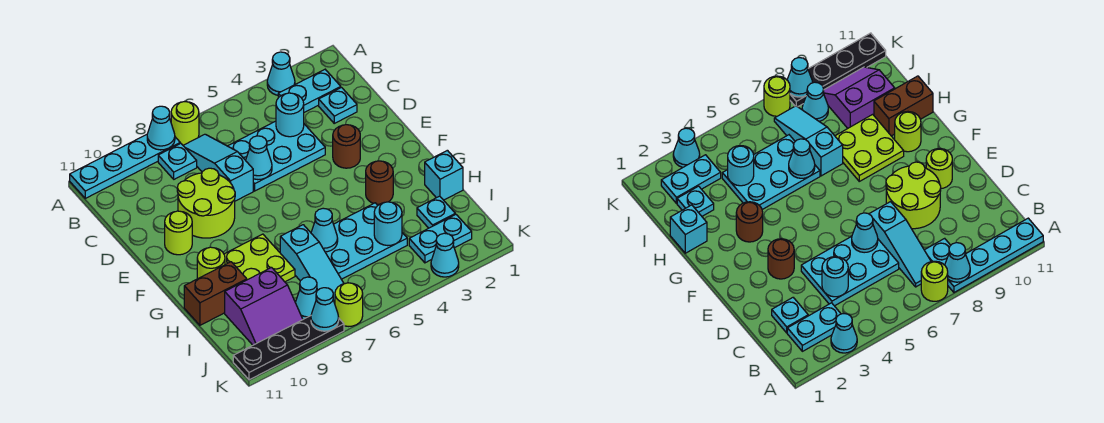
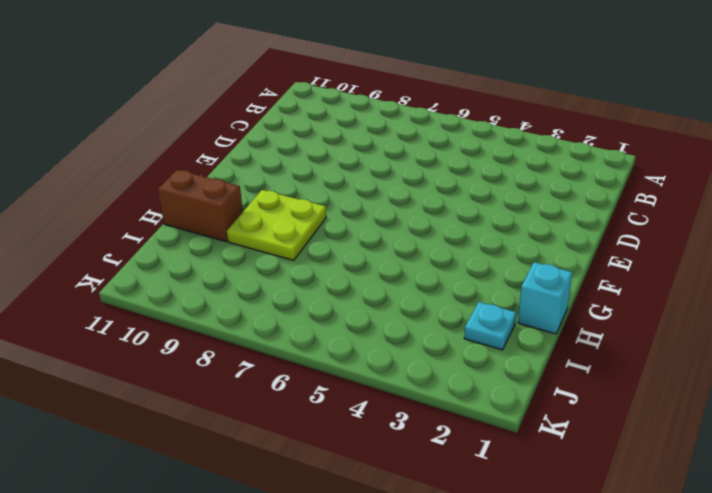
none -> cyan cone A3 level 1
none -> lime round brick A7 level 1
none -> cyan plate A8:A11 level 1
none -> cyan plate B2:B3 level 1

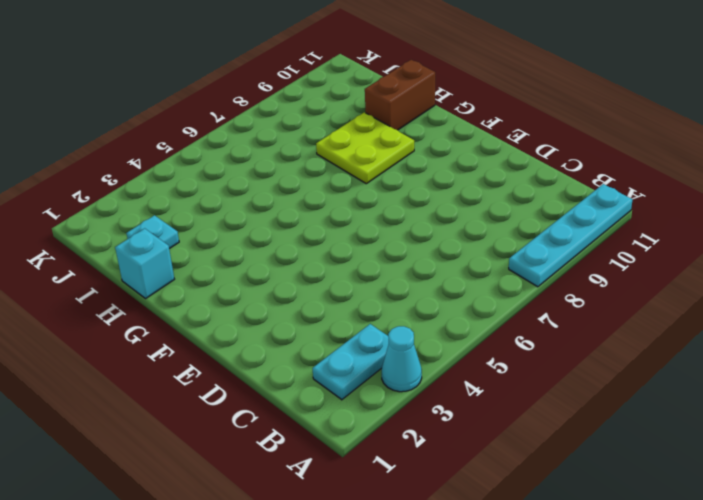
none -> lime round brick A7 level 1
none -> cyan slope B7:D7 level 1 top D
none -> cyan plate B8 level 1
none -> cyan plate C2 level 1

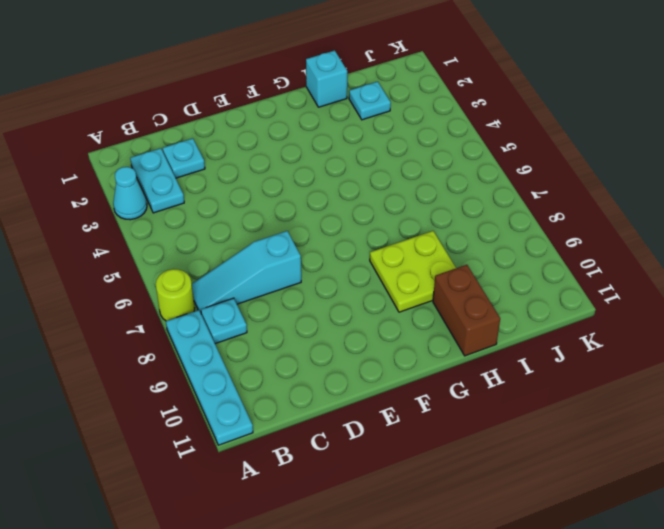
none -> cyan plate C4:D6 level 1
none -> lime round brick D8:E9 level 1
none -> brown round brick E3 level 1
none -> lime round brick E10 level 1

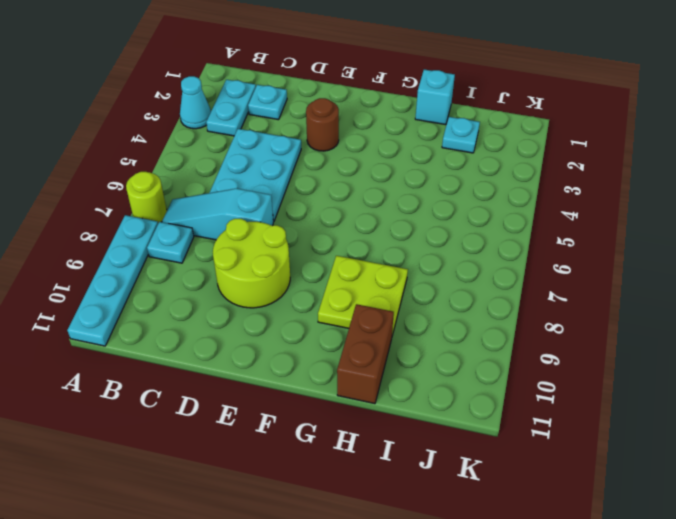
none -> lime round brick E10 level 1
none -> brown round brick G3 level 1
none -> lime round brick G10 level 1
none -> cyan plate H4:I6 level 1

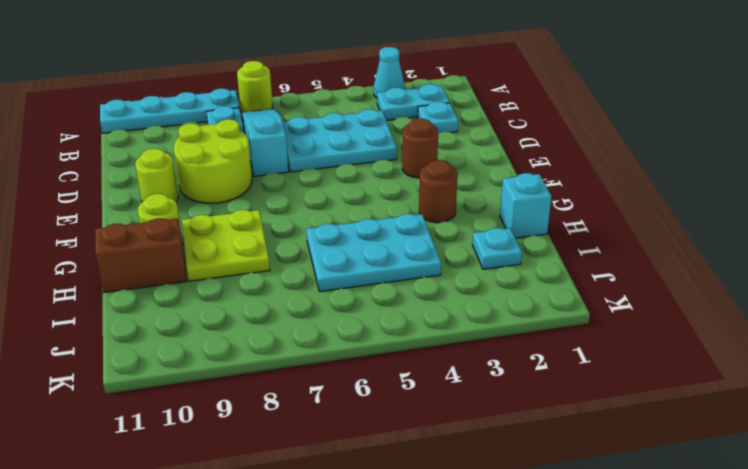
none -> cyan slope H7:J7 level 1 top H
none -> purple slope I9:J10 level 1 top I
none -> cyan plate J2:J3 level 1
none -> cyan cone J8 level 1

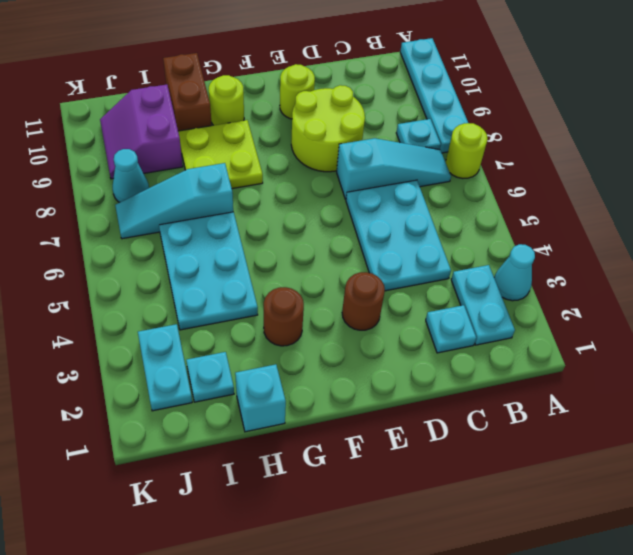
none -> cyan cone K3 level 1
none -> lime round brick K7 level 1
none -> black plate K8:K11 level 1
none -> cyan cone A8 level 2

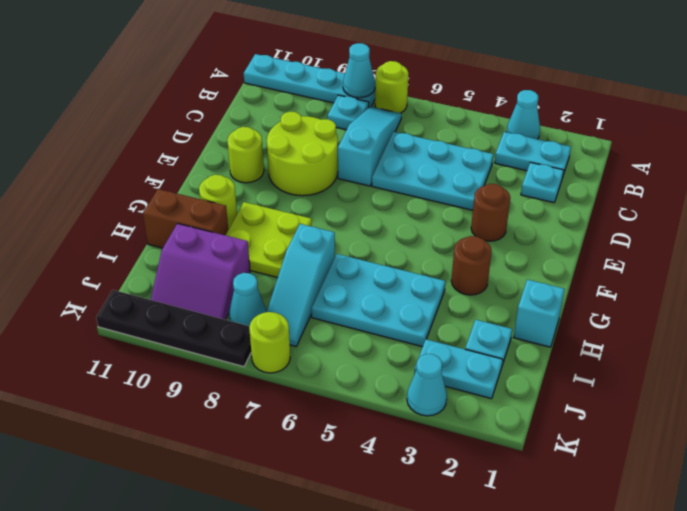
none -> cyan round brick C4 level 2
none -> cyan cone D6 level 2
none -> cyan cone H6 level 2
none -> cyan round brick I4 level 2

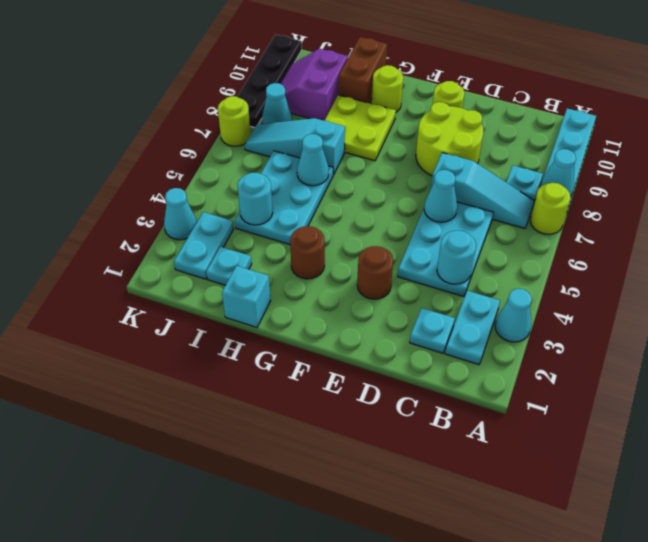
none -> cyan cone K8 level 2

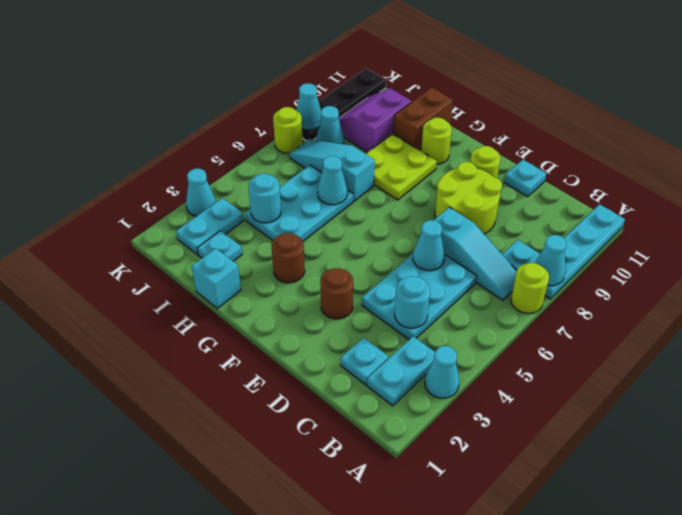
cyan plate D11 level 1 -> none

